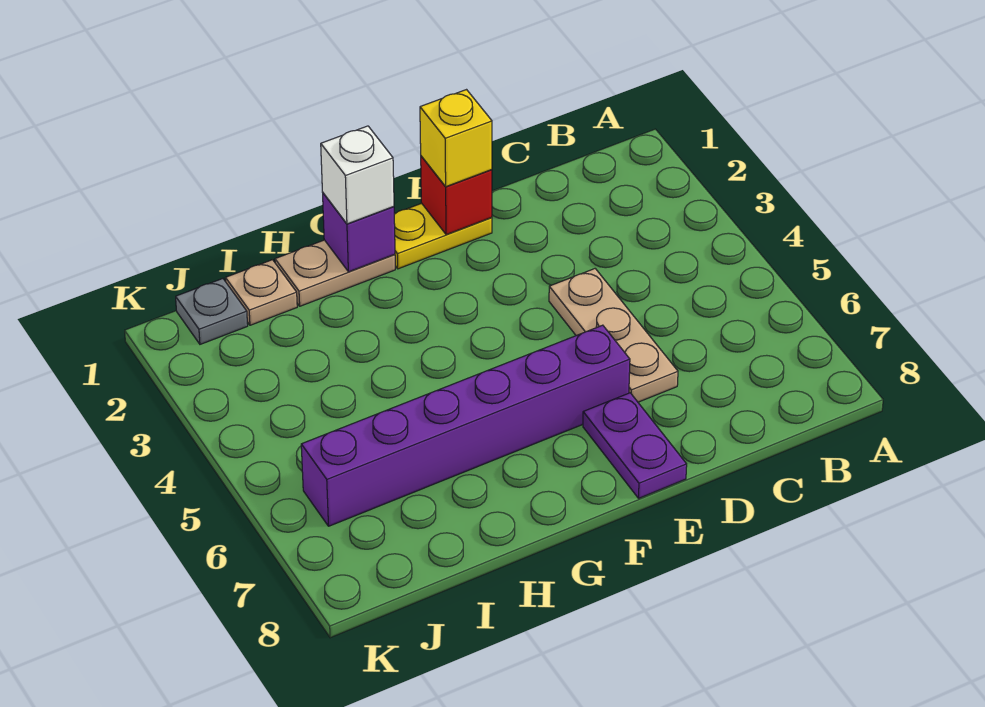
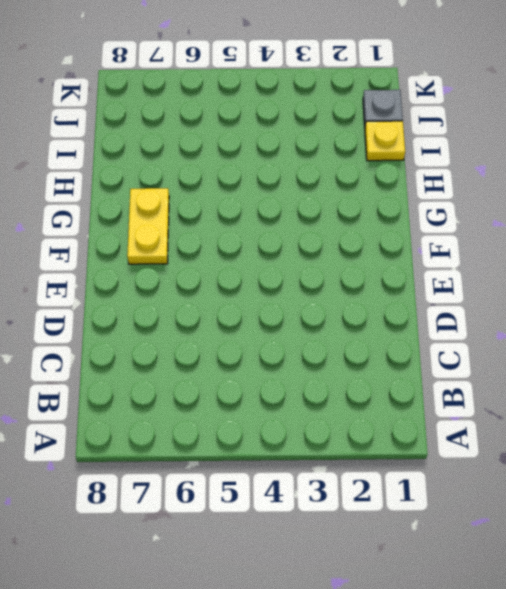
yellow plate F7:G7 level 1 -> yellow plate E1:F1 level 1
yellow plate I1 level 1 -> tan plate I1 level 1
none -> tan plate D4:D6 level 1
none -> purple brick E6:J6 level 1

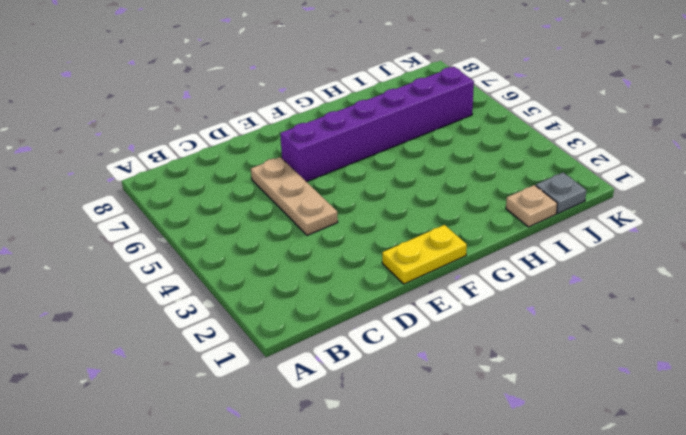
none -> purple plate E7:E8 level 1
none -> tan plate G1:H1 level 1

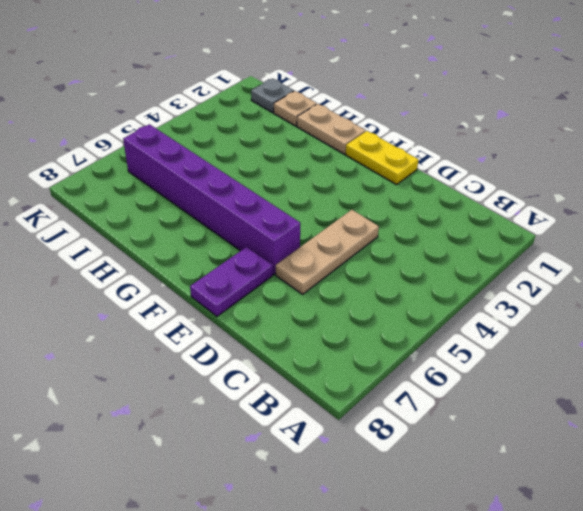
none -> red brick E1 level 2
none -> purple brick G1 level 2

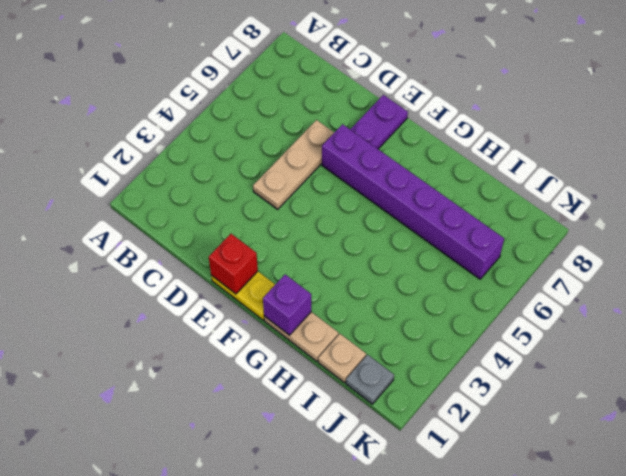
none -> yellow brick E1 level 3
none -> white brick G1 level 3

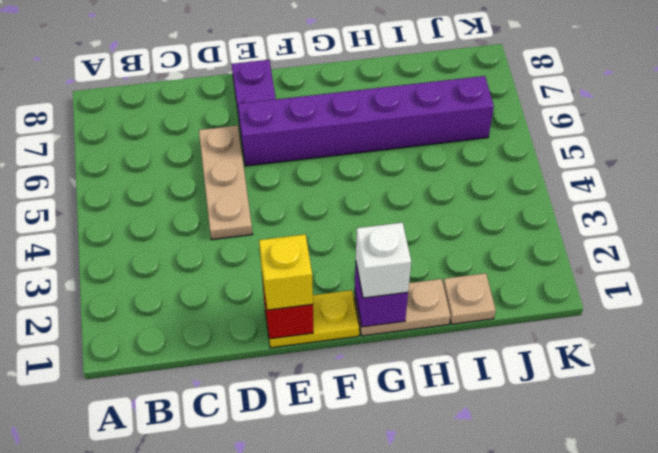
none -> grey plate J1 level 1

